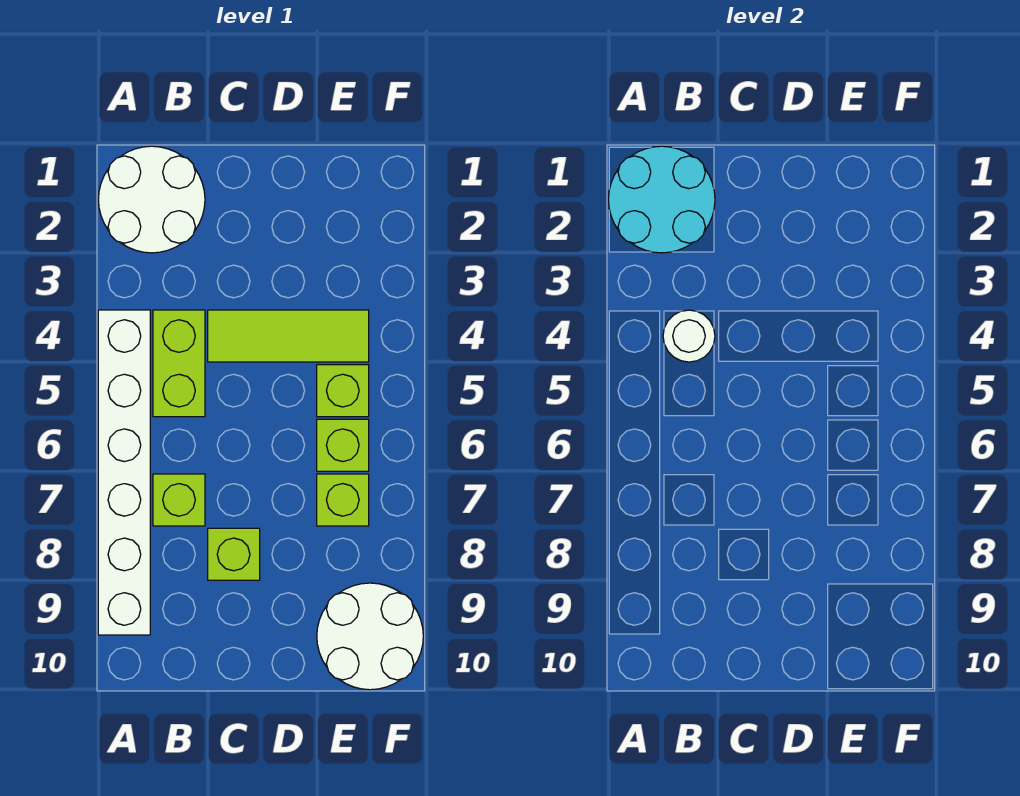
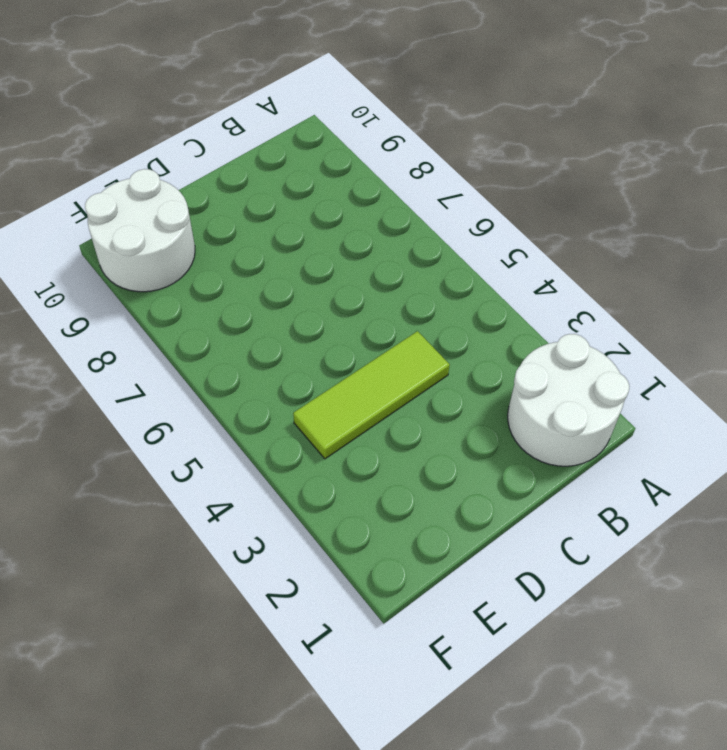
none -> white brick A4:A9 level 1
none -> lime brick B4:B5 level 1
none -> lime brick B7 level 1

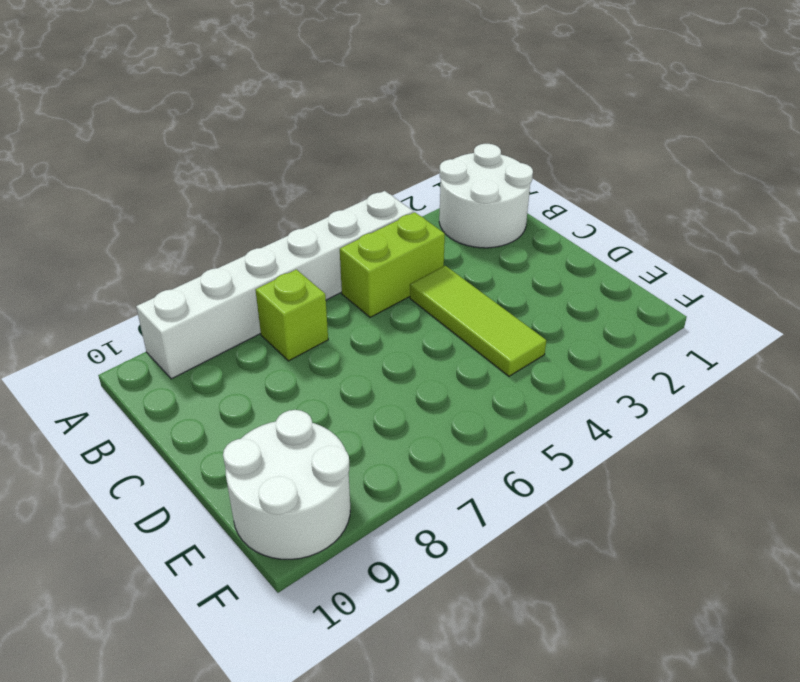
none -> lime brick C8 level 1
none -> lime brick E5 level 1
none -> lime brick E6 level 1

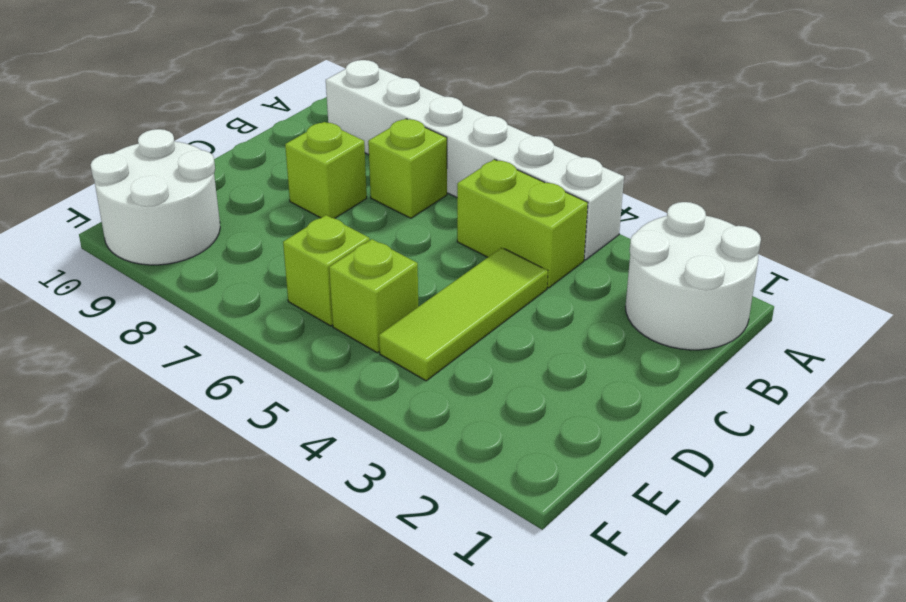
none -> lime brick E7 level 1
none -> cyan round brick A1:B2 level 2
none -> white round brick B4 level 2

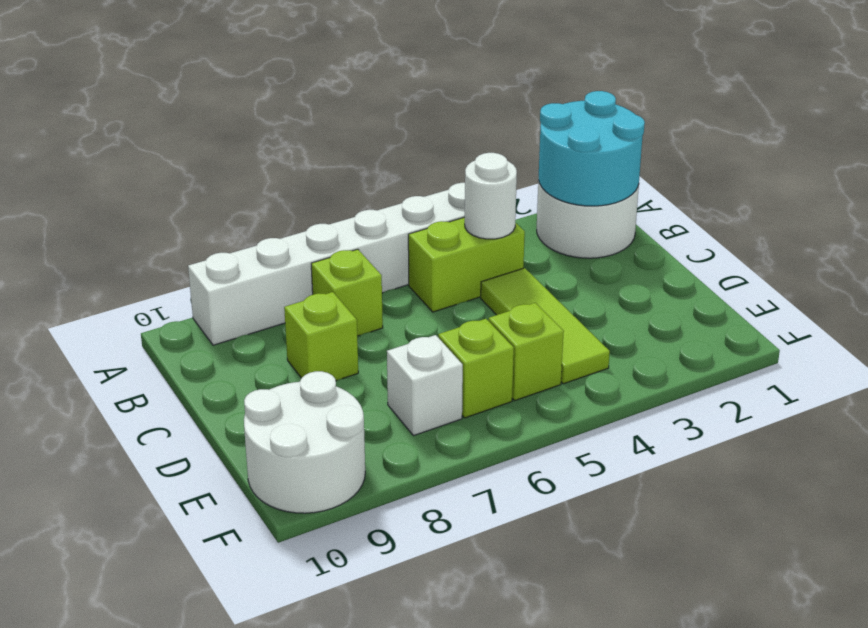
white brick E7 level 1 -> lime brick E7 level 1

